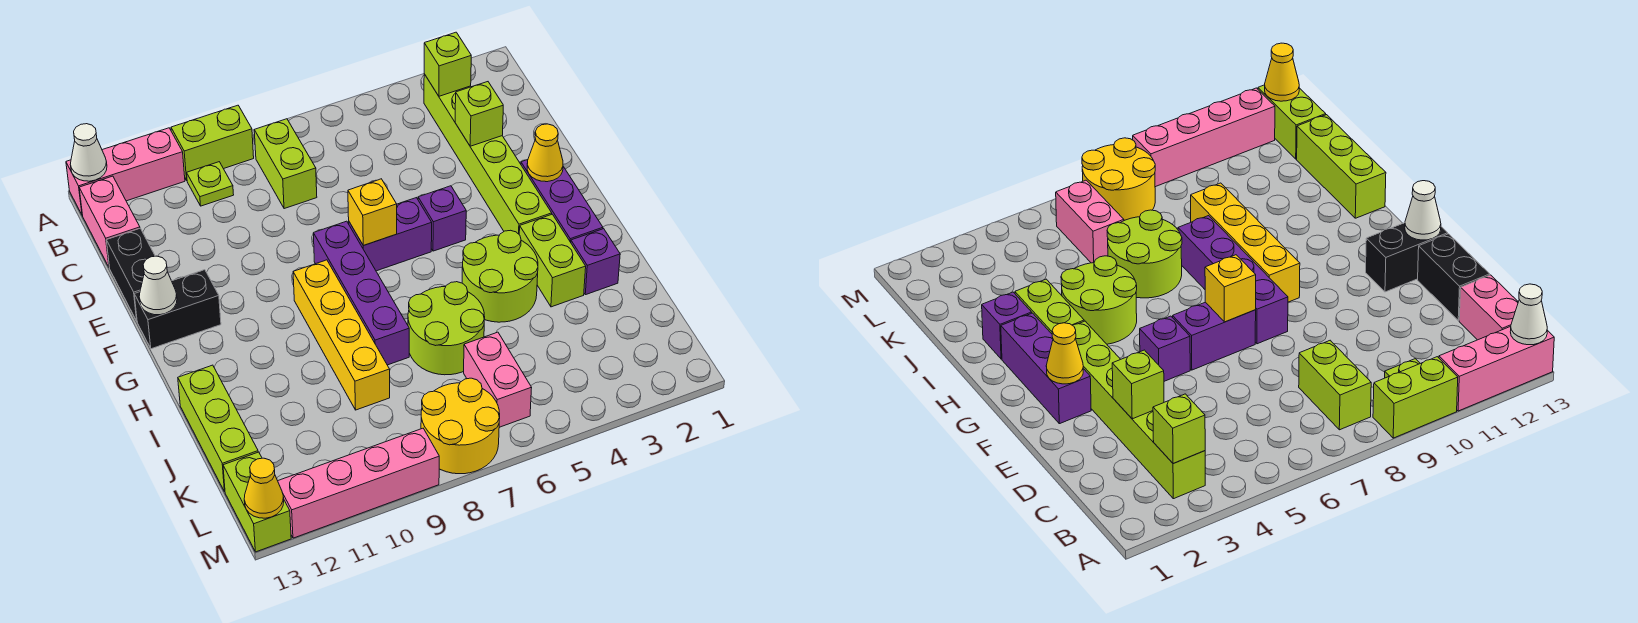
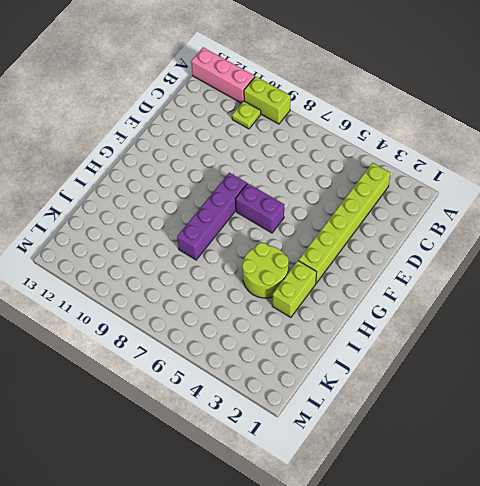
none -> lime brick B8:C8 level 1
none -> pink brick B13:C13 level 1
none -> black brick D13:E13 level 1

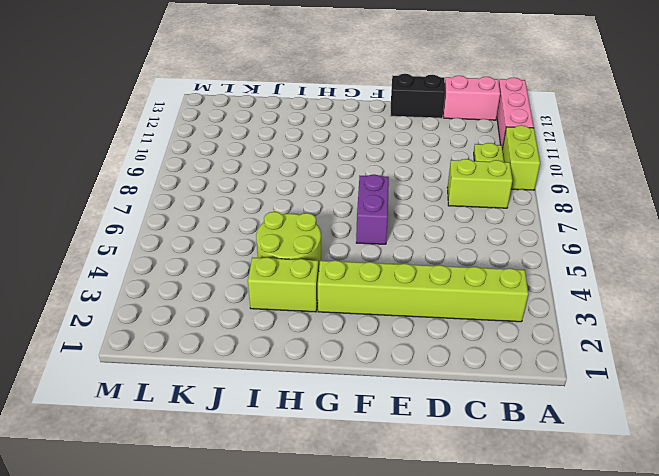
none -> purple brick F2:H2 level 1
none -> purple brick F5 level 1
none -> purple brick F8:I8 level 1

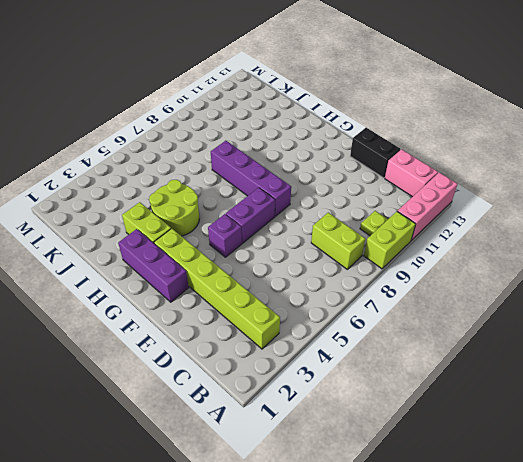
none -> black brick F12:F13 level 1
none -> yellow brick G9:J9 level 1
none -> purple brick I2 level 1

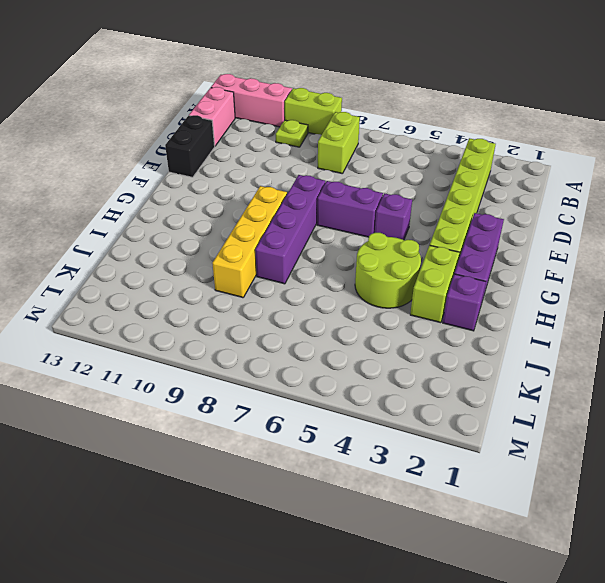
none -> black brick F12:F13 level 1
none -> lime round brick I6:J7 level 1
none -> lime brick I13:K13 level 1

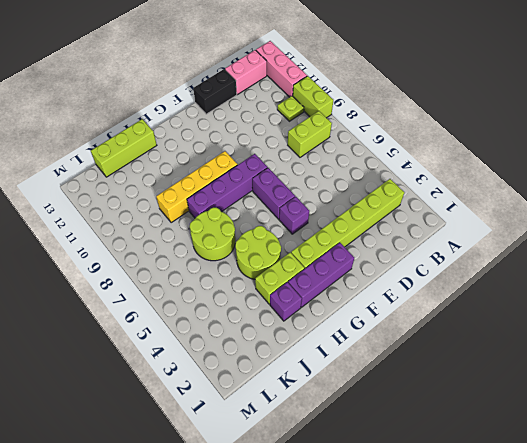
none -> black brick F12:F13 level 1
none -> pink brick K6:L6 level 1
none -> yellow round brick L7:M8 level 1

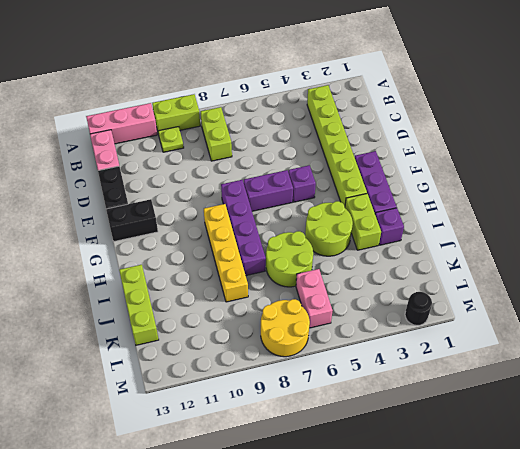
black round brick M2 level 1 -> none
none -> lime brick L13:M13 level 1
none -> pink brick M9:M12 level 1
none -> white cone A13 level 2

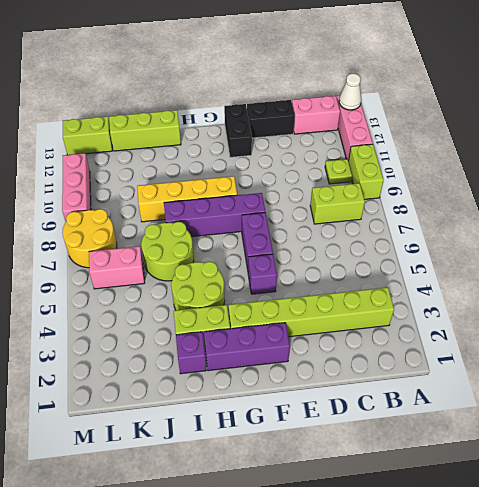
pink brick M9:M11 level 1 -> pink brick M9:M12 level 1
none -> lime brick B3 level 2
none -> lime brick D3 level 2
none -> yellow cone F2 level 2

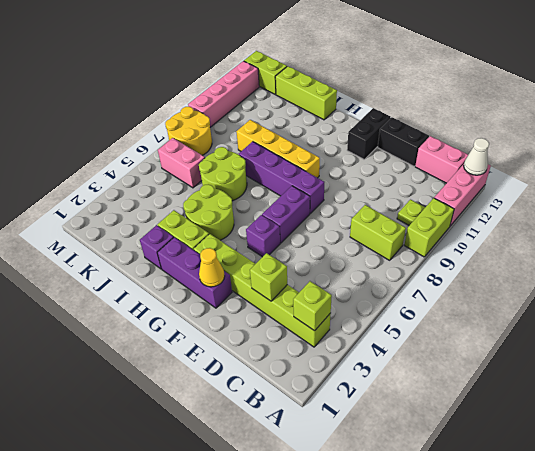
none -> yellow brick F7 level 2
none -> white cone F13 level 2
none -> yellow cone M13 level 2

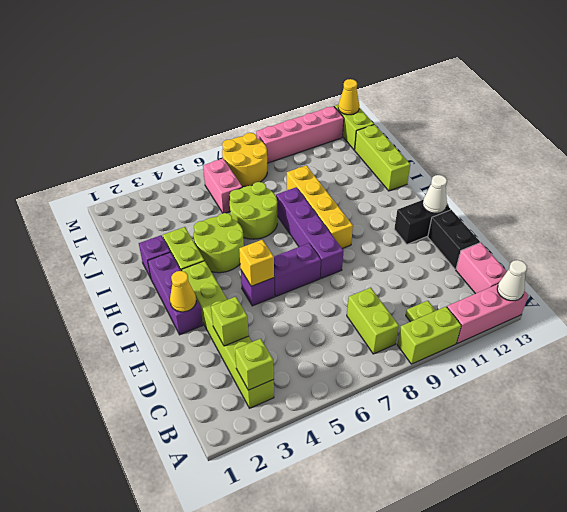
yellow brick F5 level 2 -> yellow brick F7 level 2

